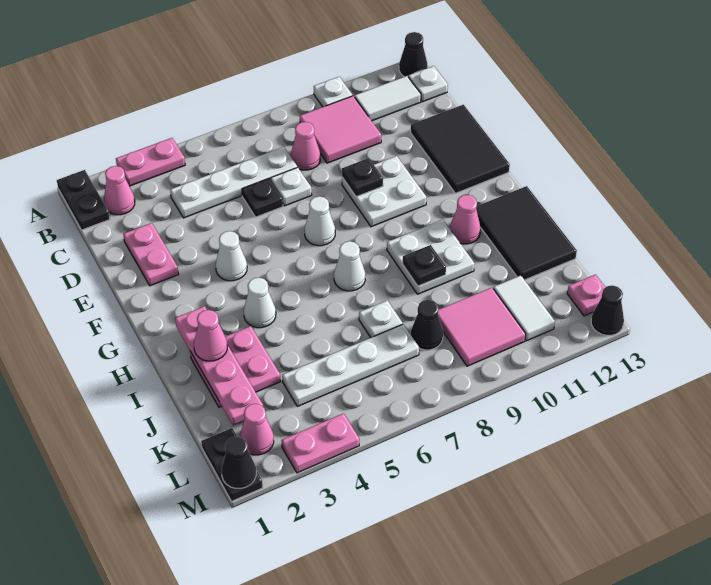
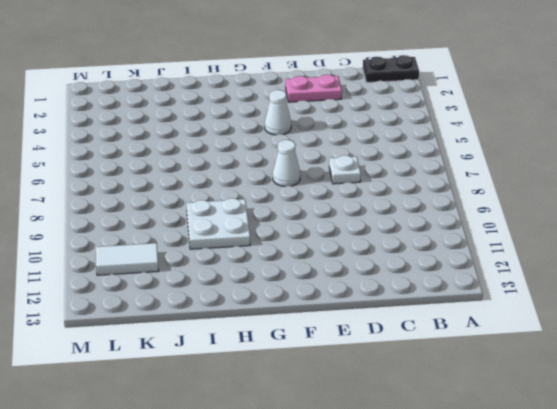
none -> pink plate A3:A4 level 1
none -> white plate A10 level 1
none -> black cone A13 level 1
none -> pink cone B2 level 1

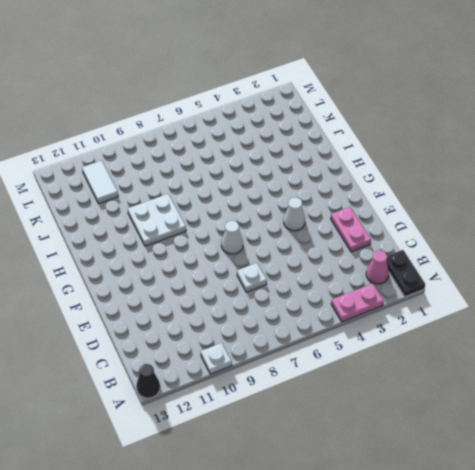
none -> pink tile B9:C10 level 1
none -> white tile B11:B12 level 1
none -> white plate B13 level 1
none -> white plate C4:C7 level 1

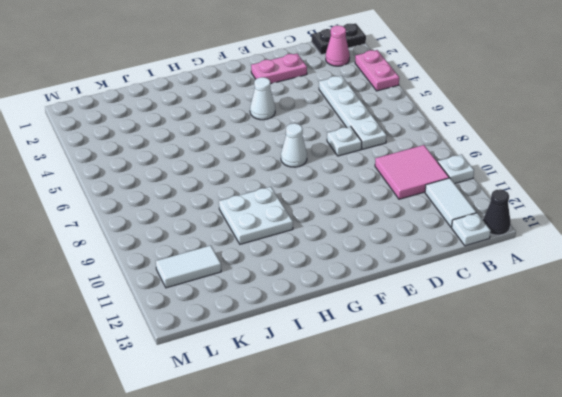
none -> pink cone C8 level 1
none -> black plate D6 level 1
none -> black tile D12:F13 level 1
none -> white plate E9:F10 level 1

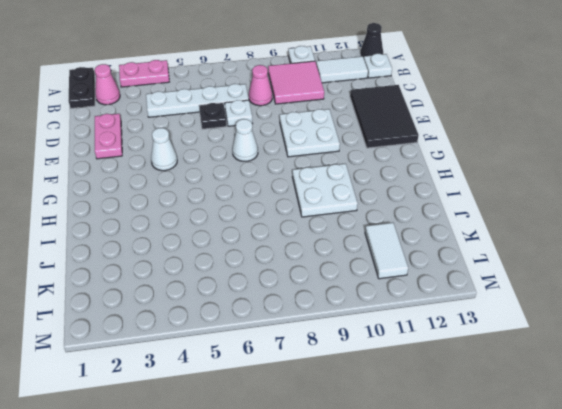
none -> white cone H4 level 1
none -> white cone H7 level 1
none -> pink cone H11 level 1
none -> black tile H12:J13 level 1

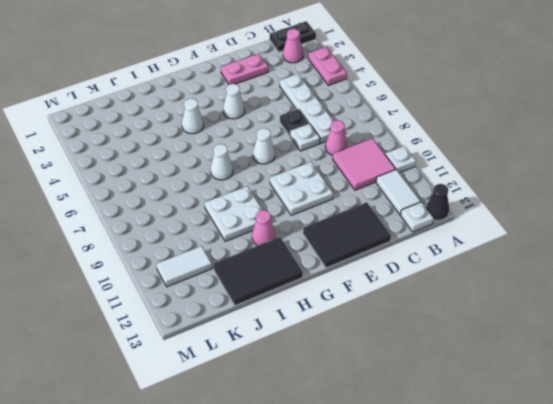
none -> pink plate I2:J3 level 1
none -> white plate J7 level 1
none -> white plate K4:K7 level 1
none -> black cone K8 level 1

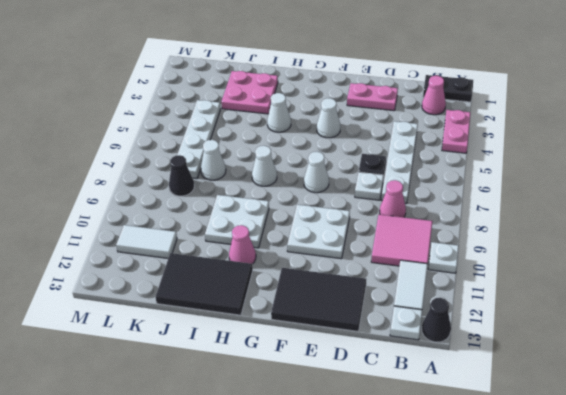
white cone J7 level 1 -> white plate J7 level 1
none -> pink tile K9:L10 level 1
none -> black plate L1:M1 level 1
none -> pink cone L2 level 1
none -> pink plate L13 level 1

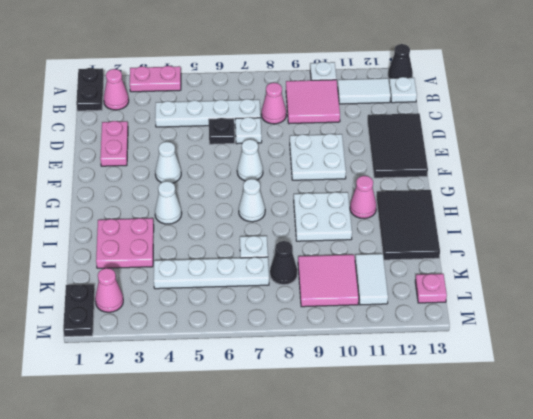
none -> pink plate M3:M4 level 1
none -> black cone M13 level 1
none -> black plate E9 level 2
none -> pink plate H2:K2 level 2

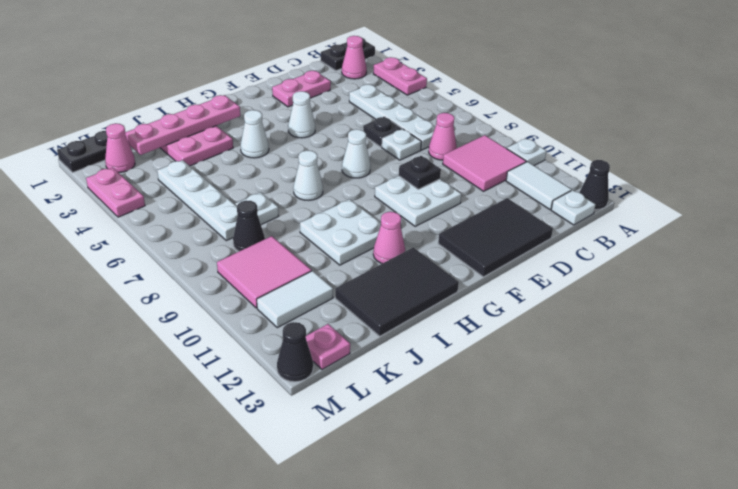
none -> black plate I9 level 2
none -> black cone M1 level 2
none -> pink cone I2 level 3

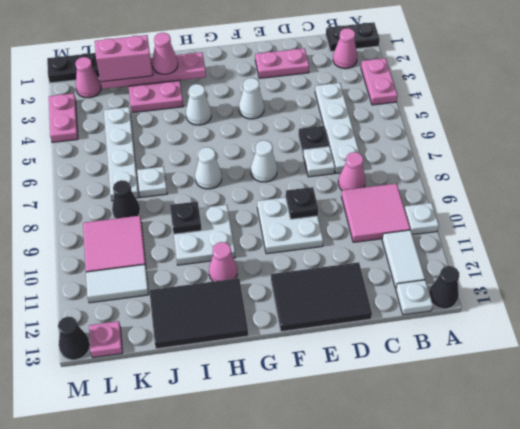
pink brick J2:K2 level 3 -> none
none -> black cone M1 level 2

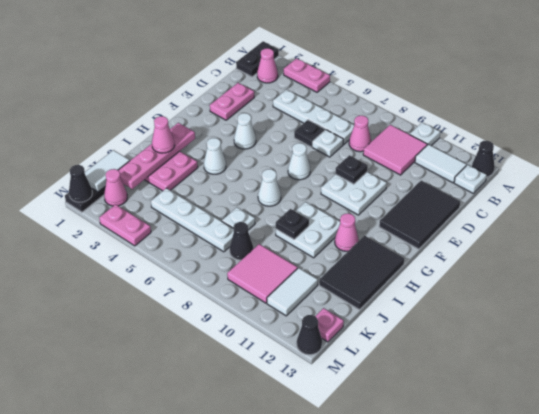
white tile K1:L1 level 2 -> none

